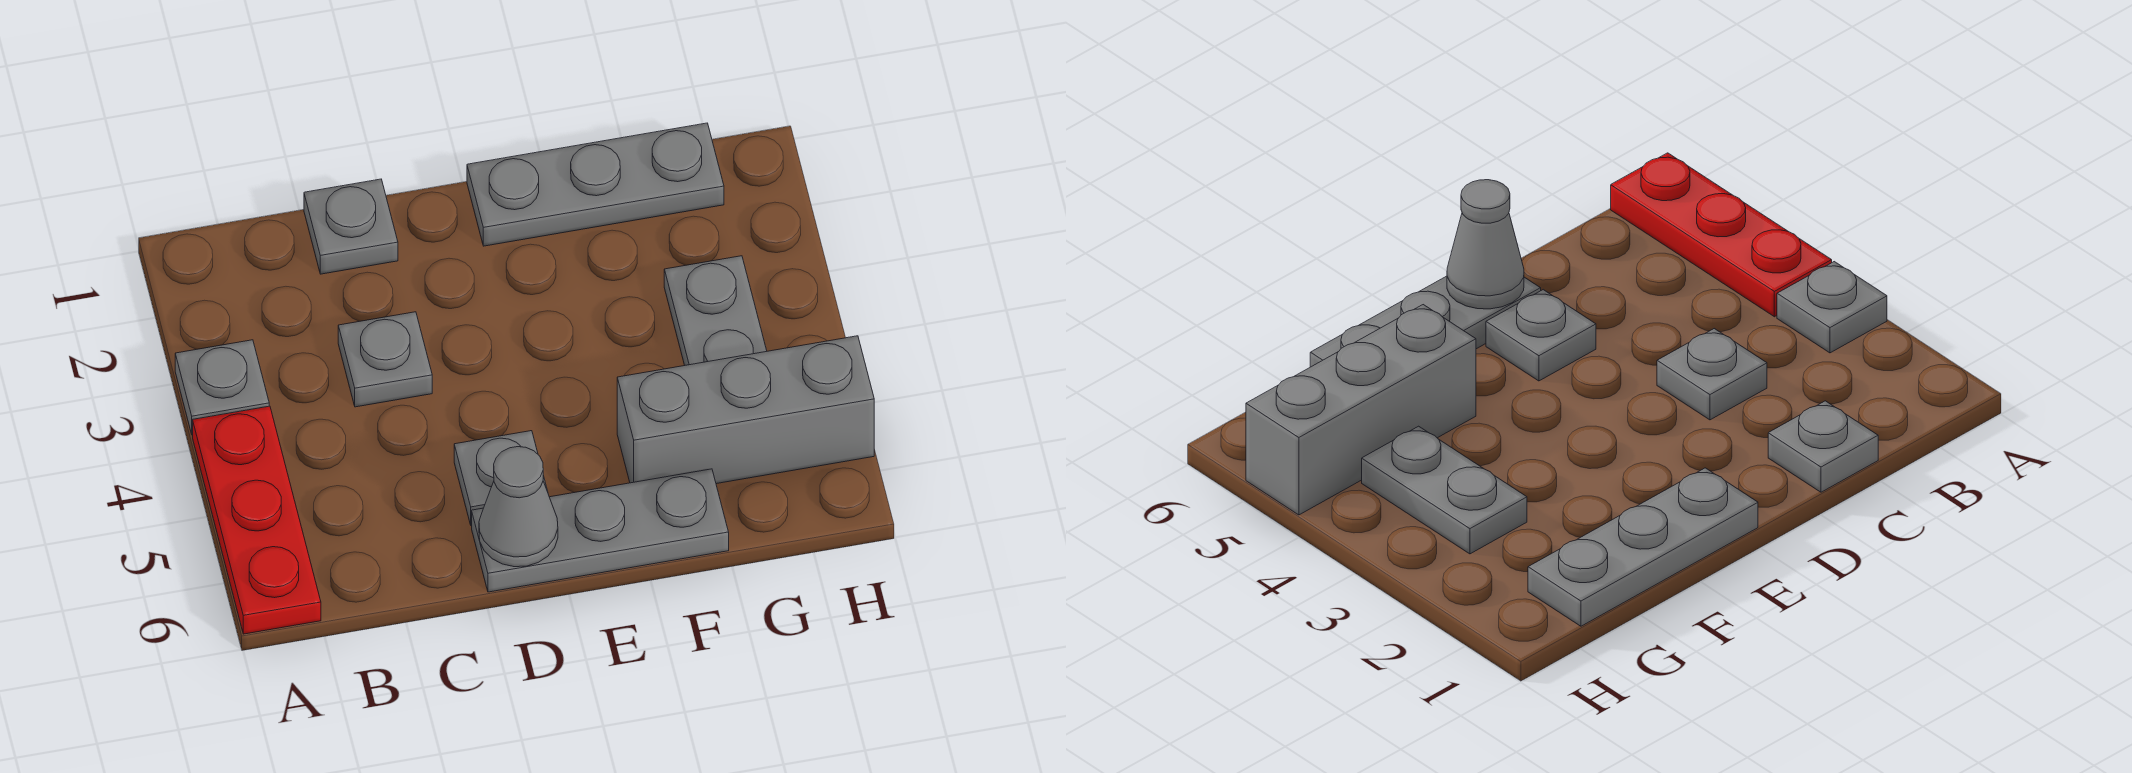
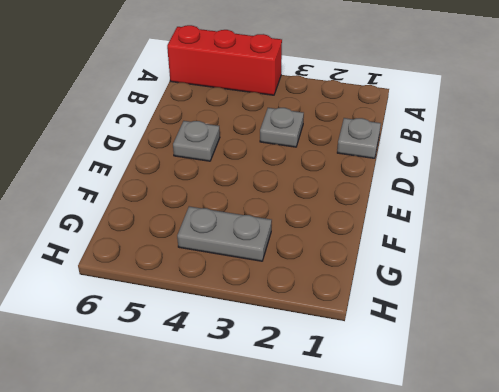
red brick A4:A6 level 1 -> red plate A4:A6 level 1
none -> grey plate A3 level 1
none -> grey plate D6:F6 level 1

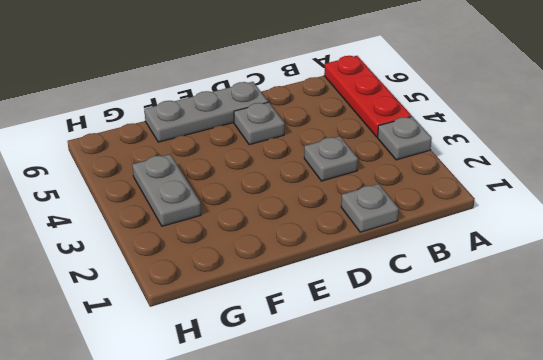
none -> grey plate E1:G1 level 1
none -> grey brick F5:H5 level 1

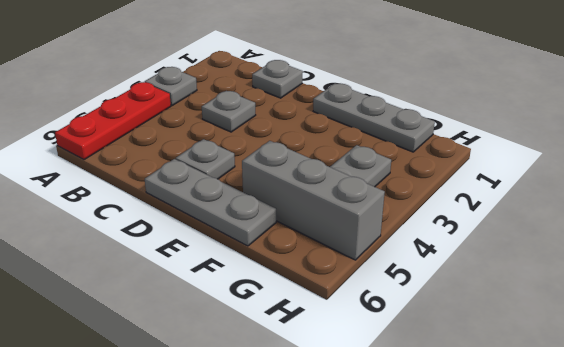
none -> grey cone D6 level 2

